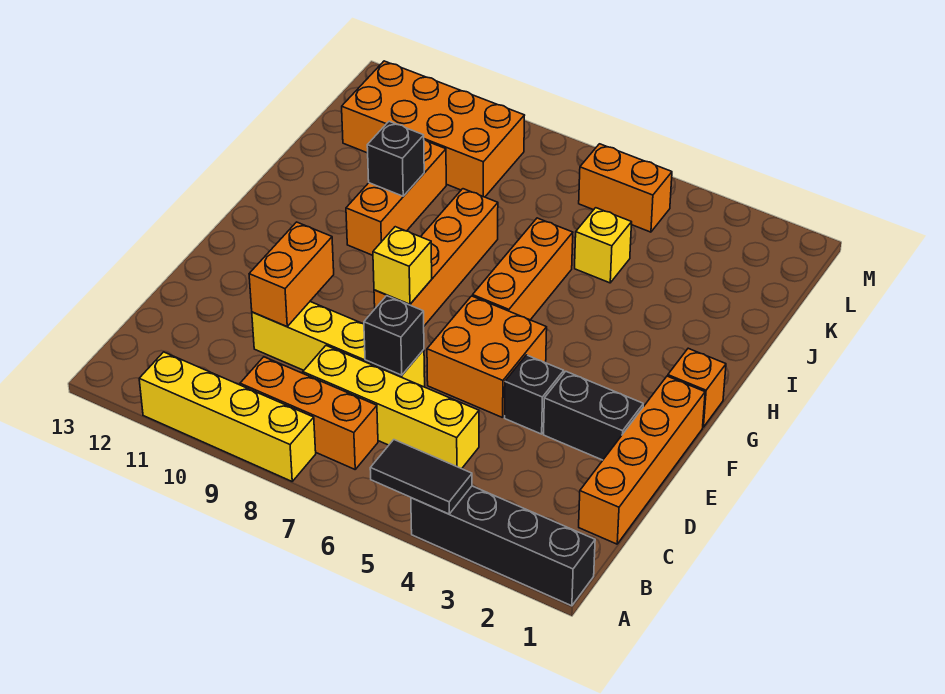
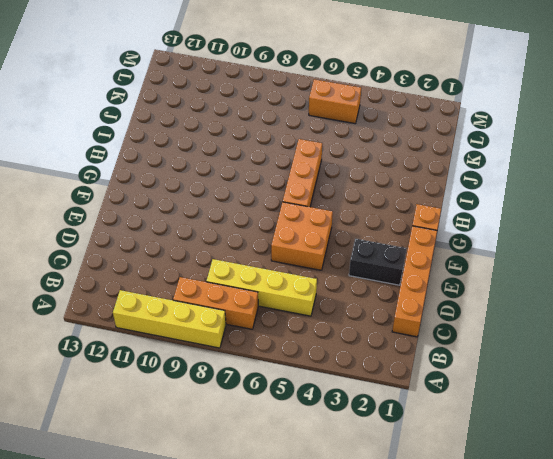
none -> black brick A1:A4 level 1
none -> yellow brick D7:D10 level 1
none -> black brick E4 level 1

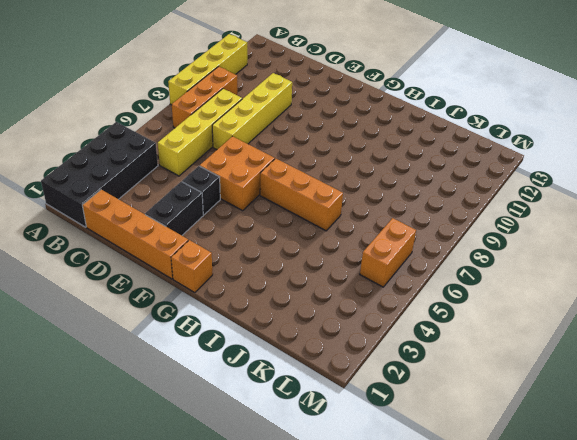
black brick A1:B4 level 1 -> black brick A1:A4 level 1
none -> orange brick F8:I8 level 1
none -> orange brick H10:J10 level 1
none -> yellow brick J5 level 1

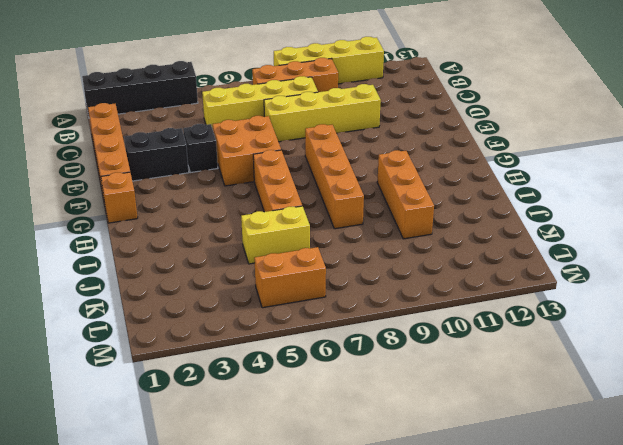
yellow brick J5:J6 level 1 -> yellow brick J5 level 1
none -> orange brick K9:L12 level 1
none -> black tile A4:A5 level 2
none -> black brick D7 level 2

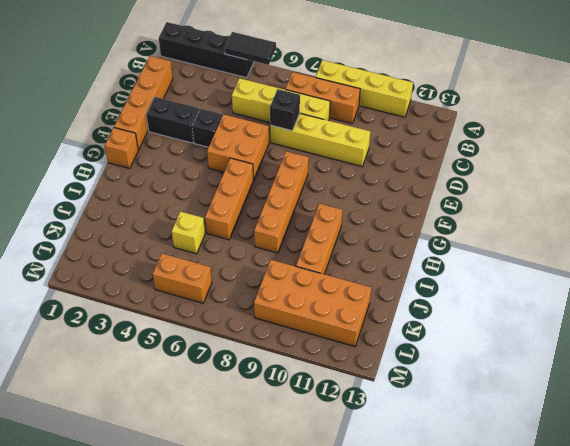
none -> orange brick D10:E10 level 2
none -> yellow brick F8 level 2
none -> black brick I10 level 2

